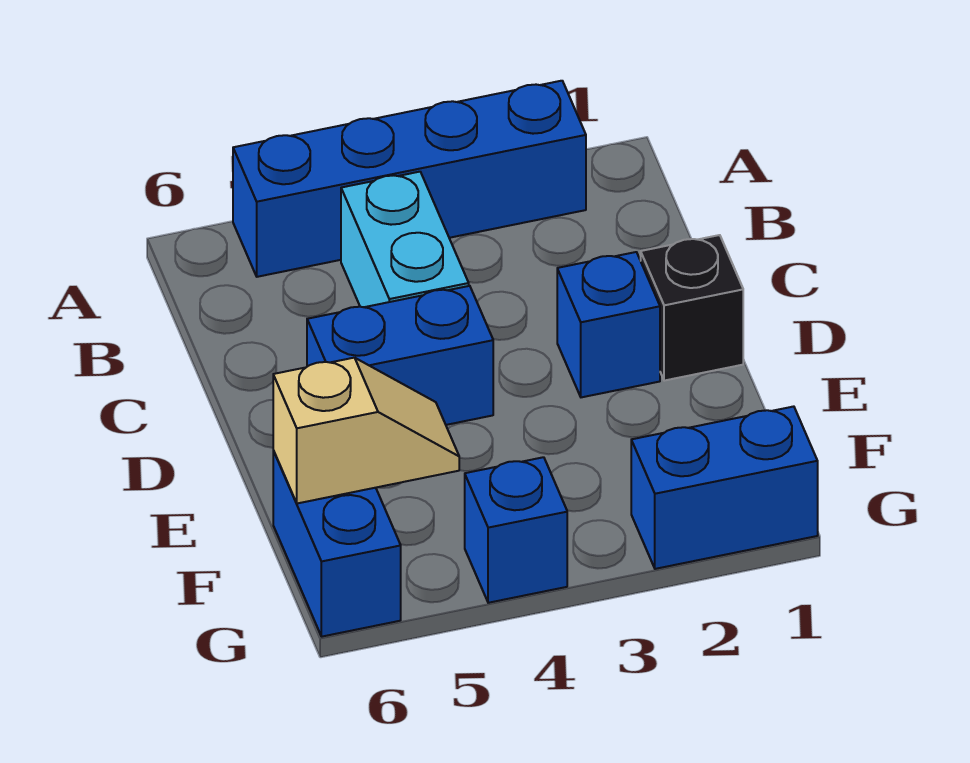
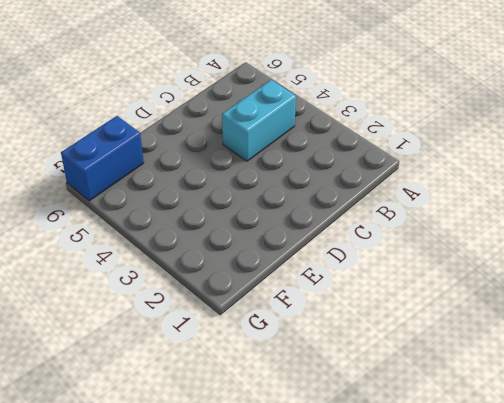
none -> blue brick A2:A5 level 1
none -> black brick D1 level 1

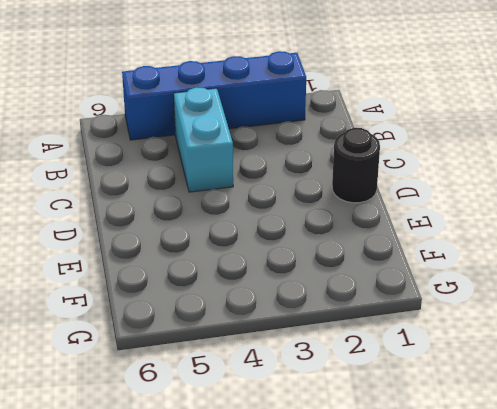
black round brick D1 level 1 -> black brick D1 level 1
none -> blue brick D2 level 1
none -> blue brick D4:D5 level 1

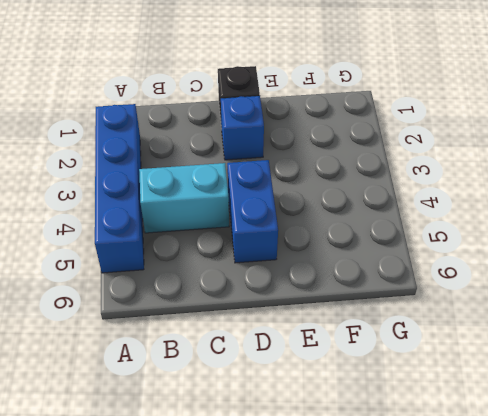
none -> blue brick F6:G6 level 1
none -> blue brick G1:G2 level 1

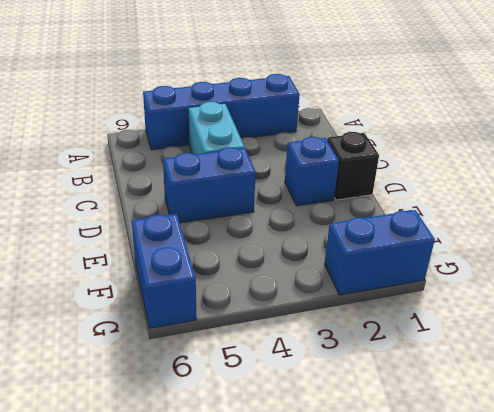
none -> blue brick G4 level 1
none -> tan slope F5:F6 level 2 top 6

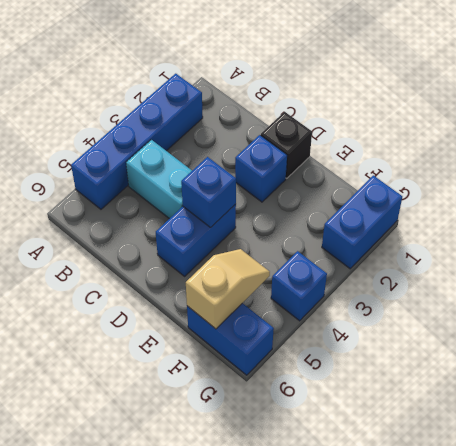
blue brick D4 level 2 -> none

